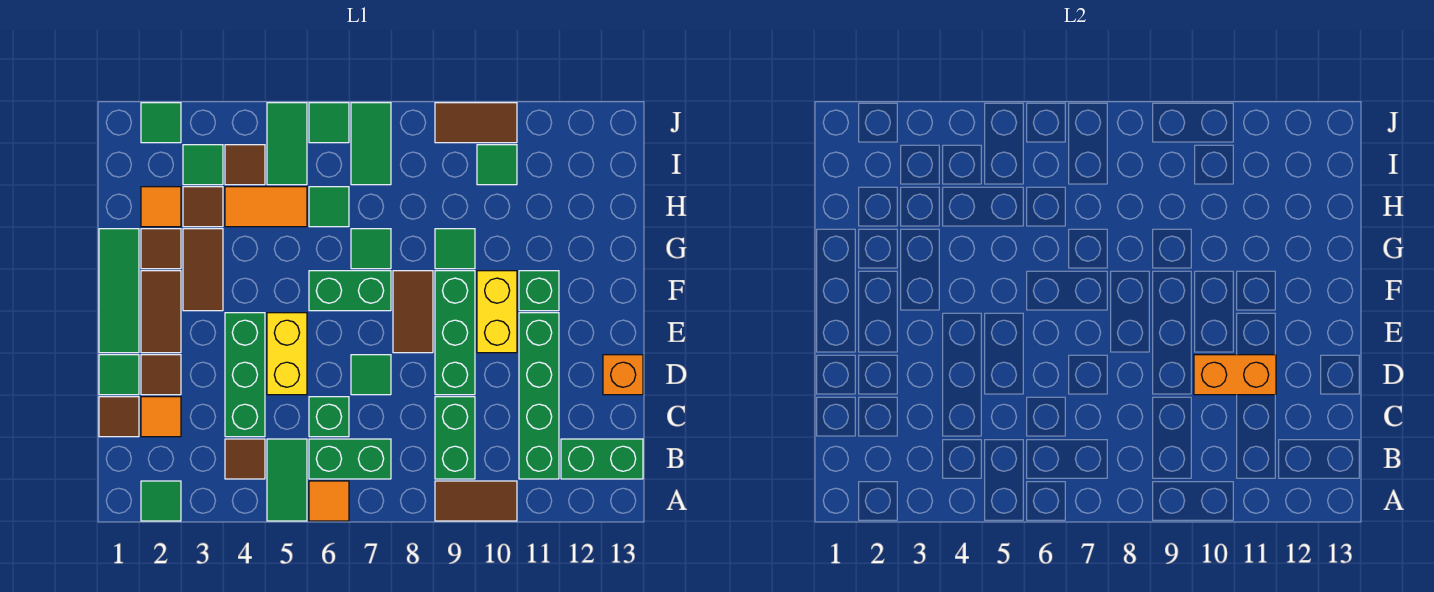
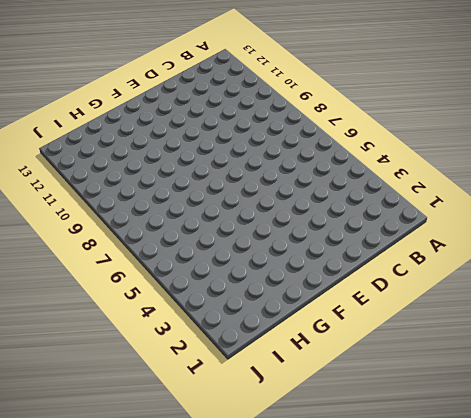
none -> green tile A2 level 1
none -> green tile A5:B5 level 1
none -> orange tile A6 level 1
none -> brown tile A9:A10 level 1

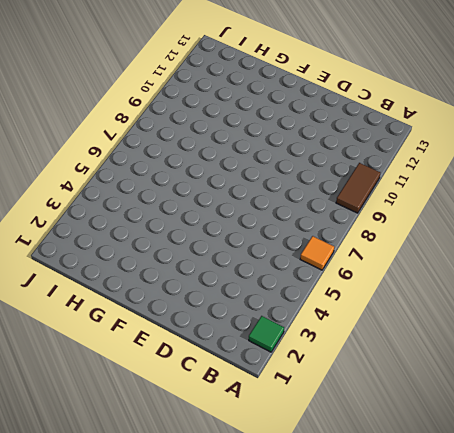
none -> green tile A5:B5 level 1
none -> brown tile B4 level 1
none -> green brick B6:B7 level 1
none -> green brick B9:C9 level 1

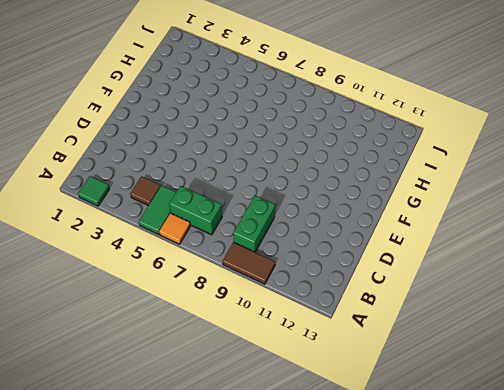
none -> green brick B11:E11 level 1
none -> green brick B12:B13 level 1
none -> brown tile C1 level 1
none -> orange tile C2 level 1

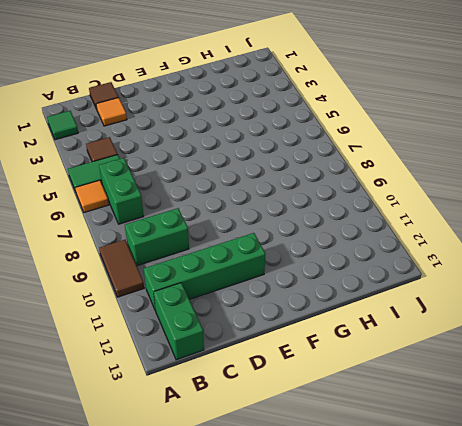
none -> green brick C4:E4 level 1
none -> green brick C6 level 1
none -> green tile D1 level 1
none -> brown tile D2 level 1

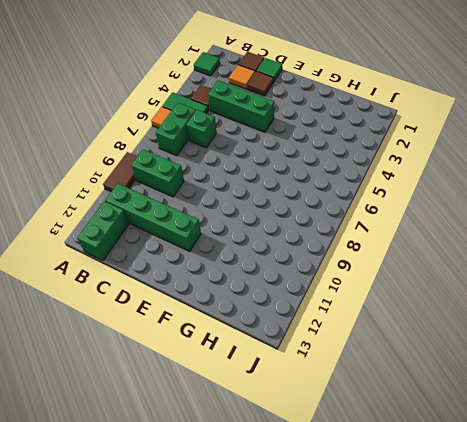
none -> yellow brick D5:E5 level 1
none -> green tile D7 level 1
none -> green brick D9:F9 level 1
none -> orange brick D13 level 1

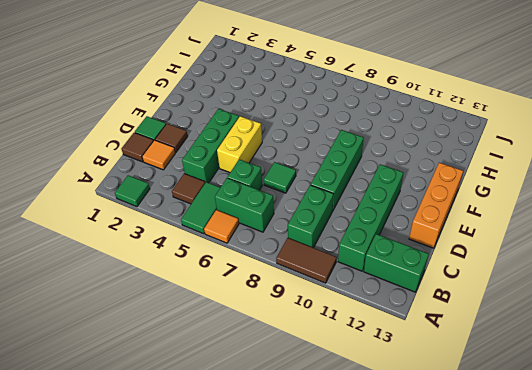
orange brick D13:F13 level 1 -> orange brick D13 level 1
none -> green tile E1:G1 level 1
none -> brown tile E2:F2 level 1
none -> brown tile E8:F8 level 1
none -> yellow brick E10:F10 level 1

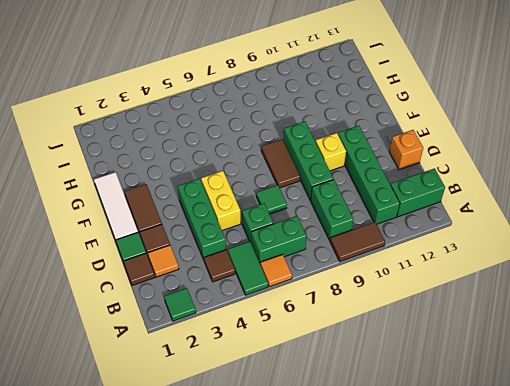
white tile E1:G1 level 1 -> green tile E1:G1 level 1
yellow brick E10 level 1 -> yellow brick E10:F10 level 1
none -> brown tile F3:G3 level 1
none -> green brick F6:F7 level 1
none -> green brick F11 level 1
none -> brown tile G2 level 1

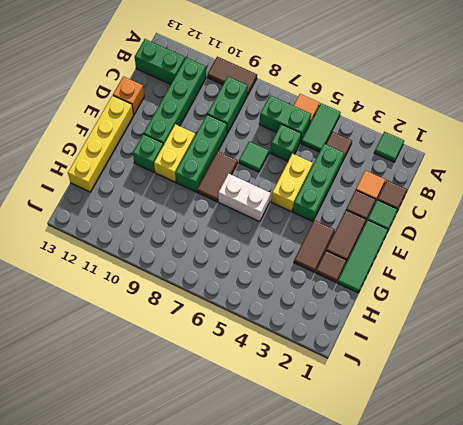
yellow brick E13:H13 level 1 -> none
white brick F6:F7 level 1 -> green brick F6:F7 level 1
none -> green tile G7 level 1
none -> green tile G9 level 1
none -> orange tile H2 level 1
none -> brown tile H3 level 1

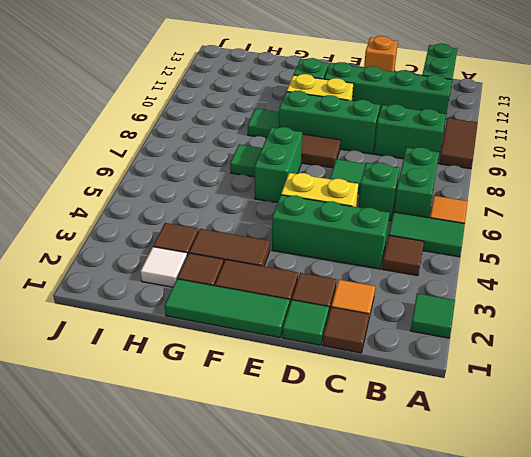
white tile H2 level 1 -> orange tile H2 level 1
none -> orange tile H4:H5 level 1
none -> green tile H6 level 1
none -> green tile I3 level 1
none -> brown tile I4 level 1

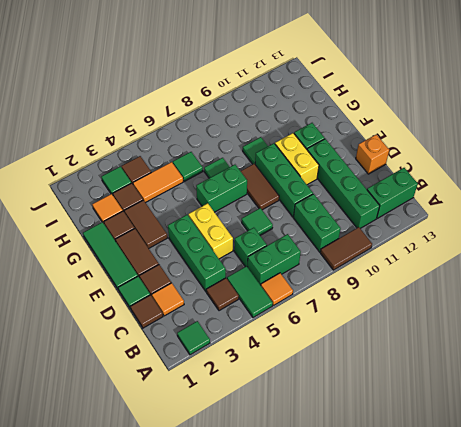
none -> green tile I5:J5 level 1
none -> green tile I7:J7 level 1
none -> green tile I10 level 1
none -> green tile J2 level 1

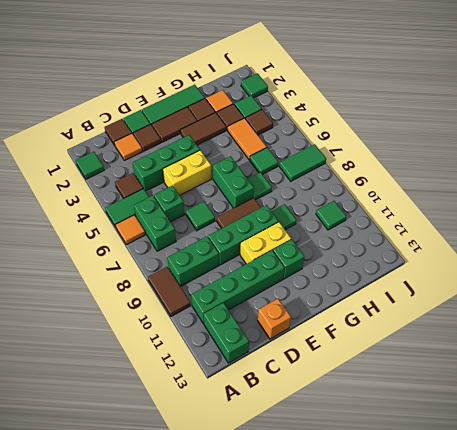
none -> green tile I5:J5 level 1
none -> green tile J6 level 1
none -> brown tile J9:J10 level 1
none -> orange brick D10:D11 level 2

